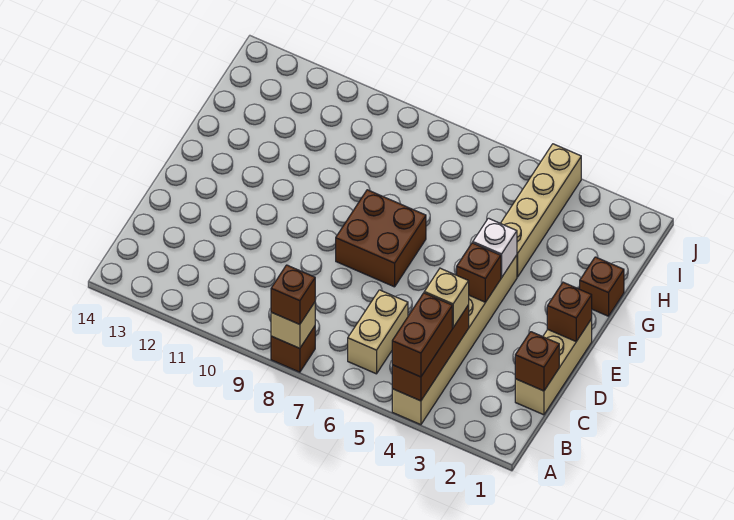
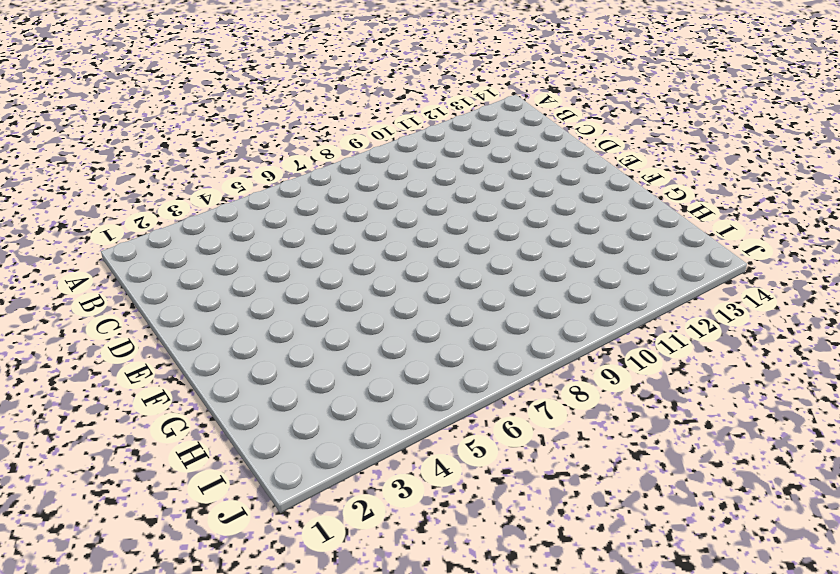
none -> tan brick A4:F4 level 1
none -> brown brick A8 level 1
none -> tan brick B6:C6 level 1

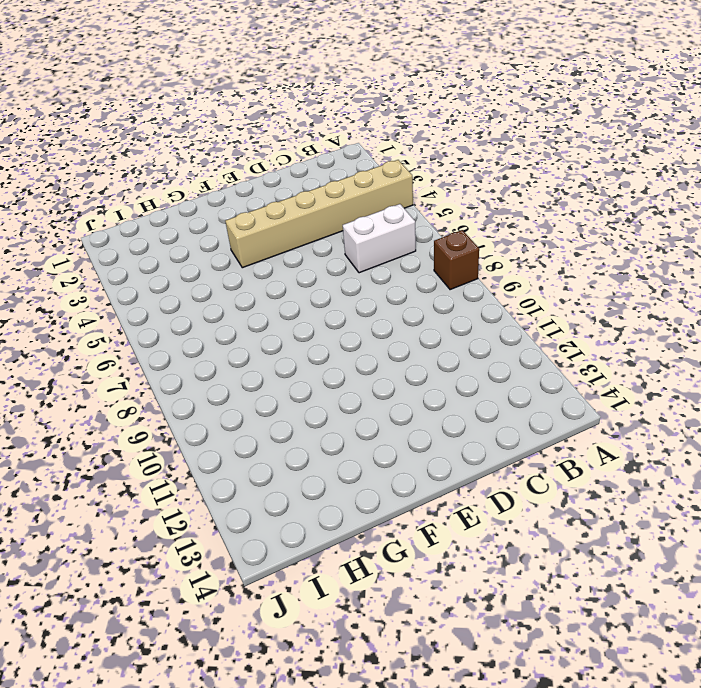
white brick B6:C6 level 1 -> tan brick B6:C6 level 1
none -> tan brick C1:E1 level 1
none -> brown brick E7:F8 level 1
none -> brown brick G1 level 1

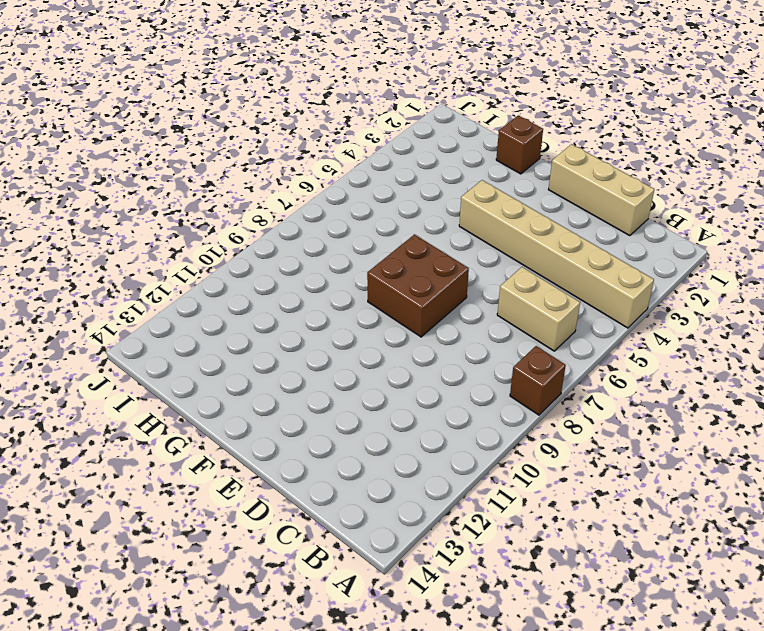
none -> tan brick G4:J4 level 1
none -> brown brick A4:C4 level 2
none -> tan brick A8 level 2

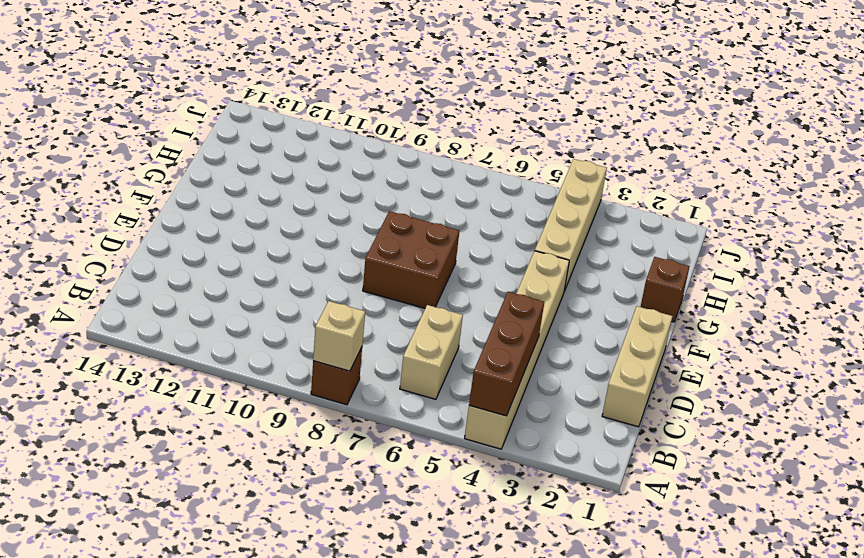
none -> brown brick C1 level 2
none -> brown brick E1 level 2
none -> brown brick E4 level 2

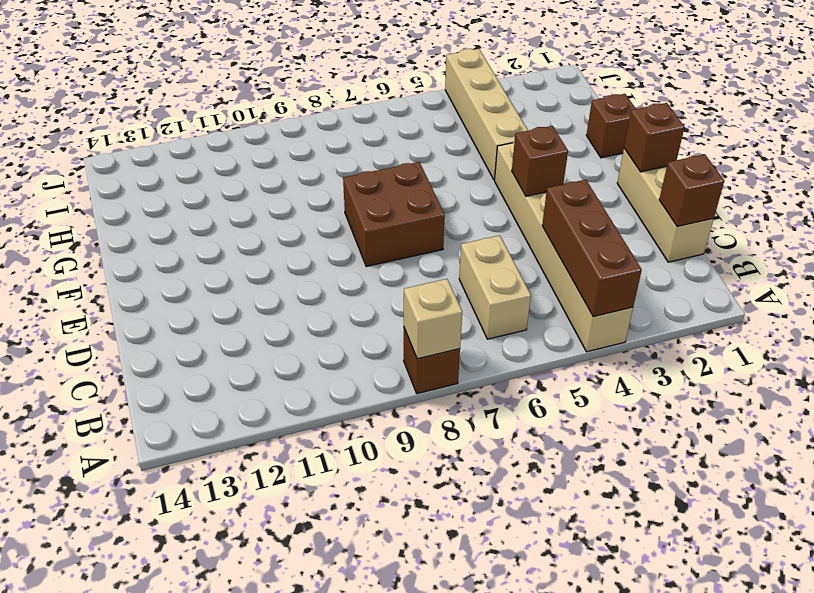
none -> white brick F4 level 2
none -> brown brick A4:B4 level 3
none -> brown brick A8 level 3

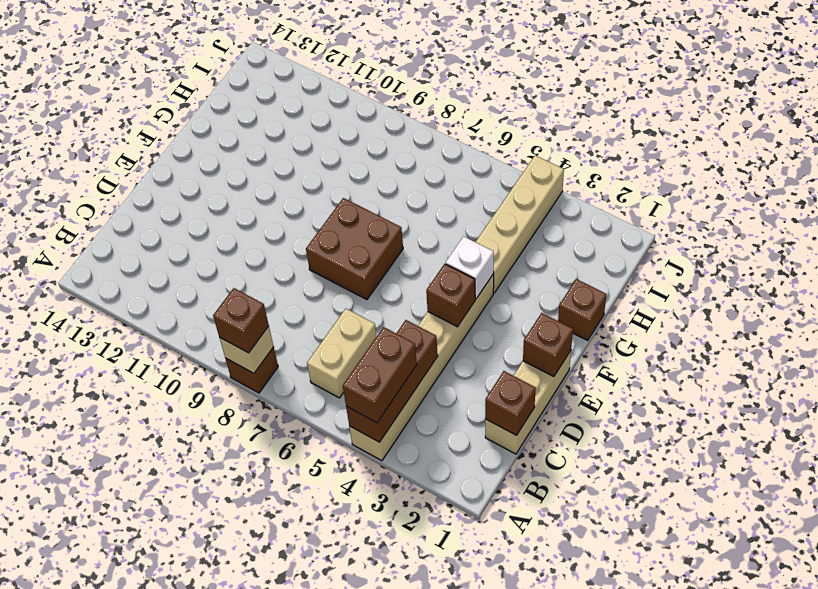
none -> tan brick C4 level 3

